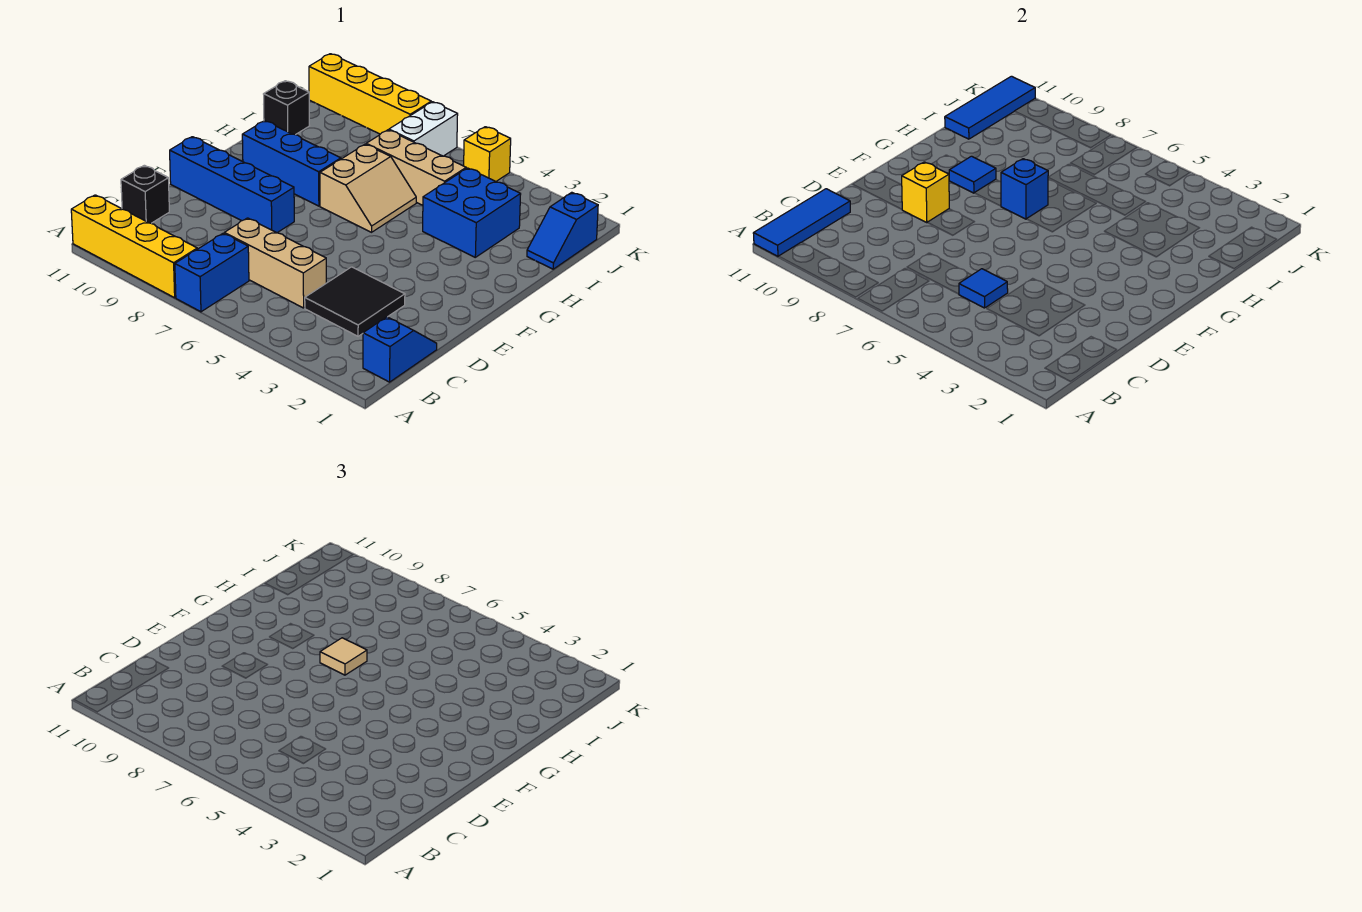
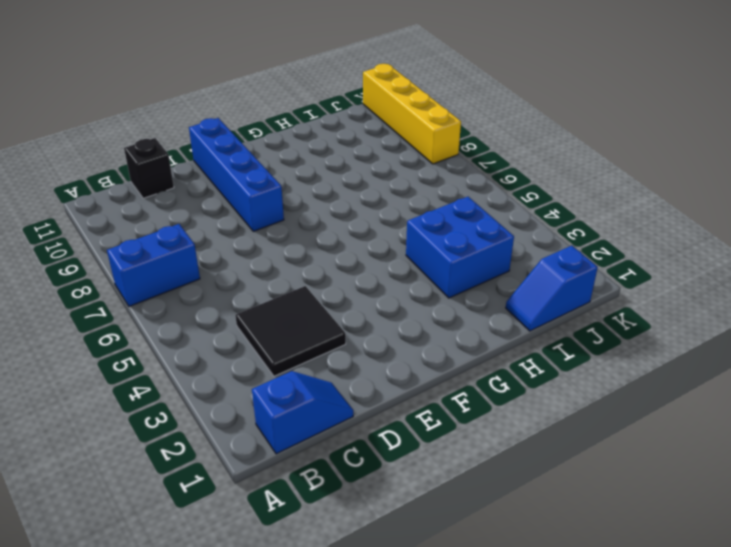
none -> yellow brick A8:A11 level 1
none -> tan brick C5:C7 level 1
none -> tan slope G6:H7 level 1 top 7

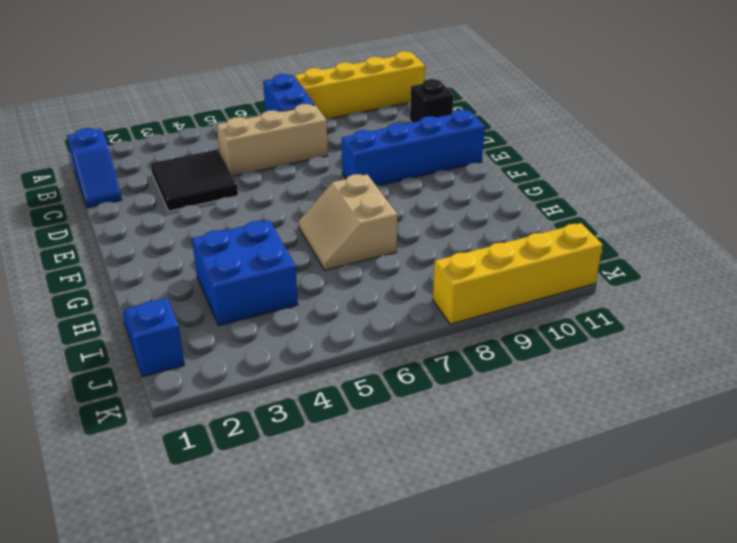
none -> blue brick G8:G10 level 1
none -> tan brick I5:I7 level 1
none -> black brick I11 level 1

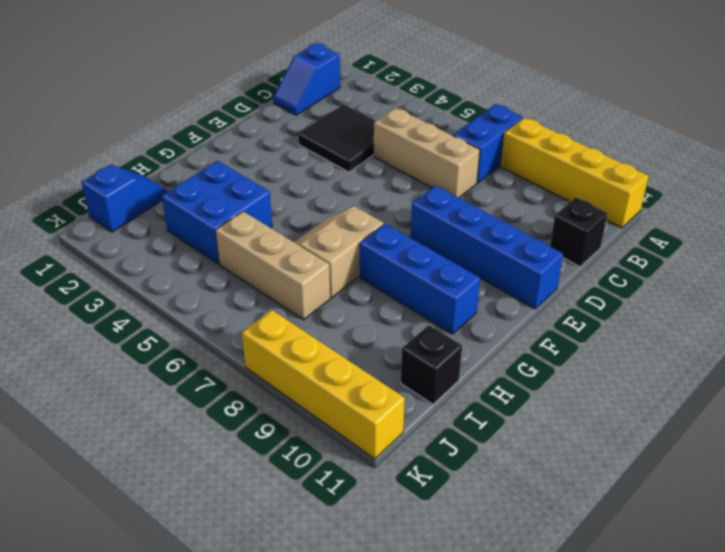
none -> white brick J7:K7 level 1
none -> yellow brick K5 level 1
none -> blue tile A11:C11 level 2

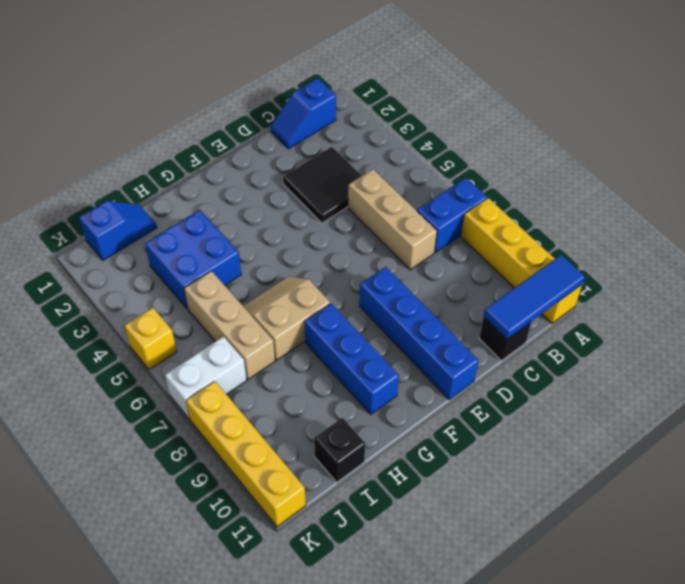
none -> blue tile C5 level 2
none -> yellow brick E9 level 2
none -> blue brick G7 level 2

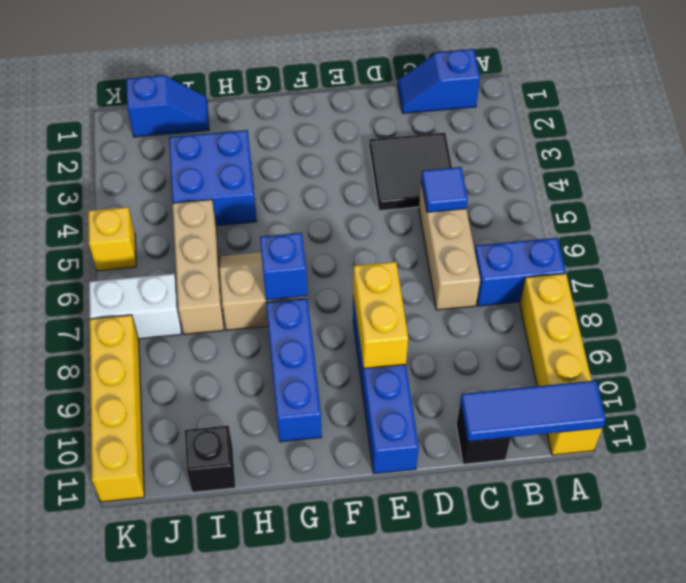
yellow brick E8:E9 level 2 -> yellow brick E9 level 2
none -> blue tile G9 level 2
none -> blue tile I11:K11 level 2
none -> tan tile G7 level 3

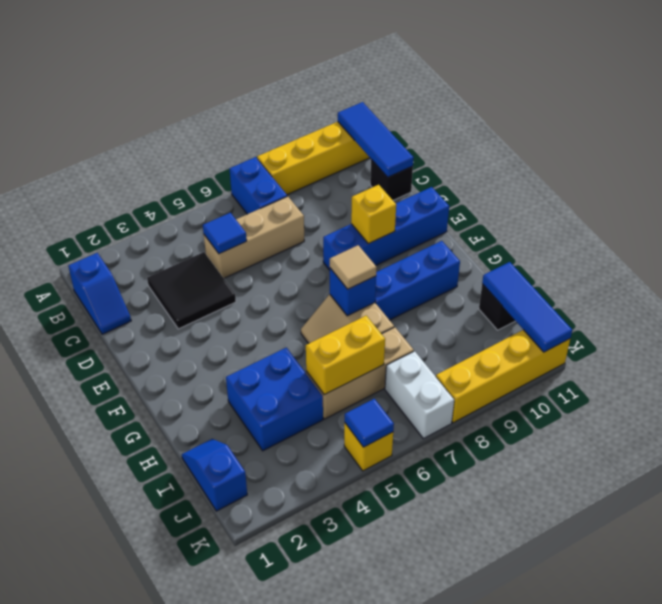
yellow brick I5:I6 level 2 -> none
blue tile K5 level 2 -> blue tile G9 level 2

